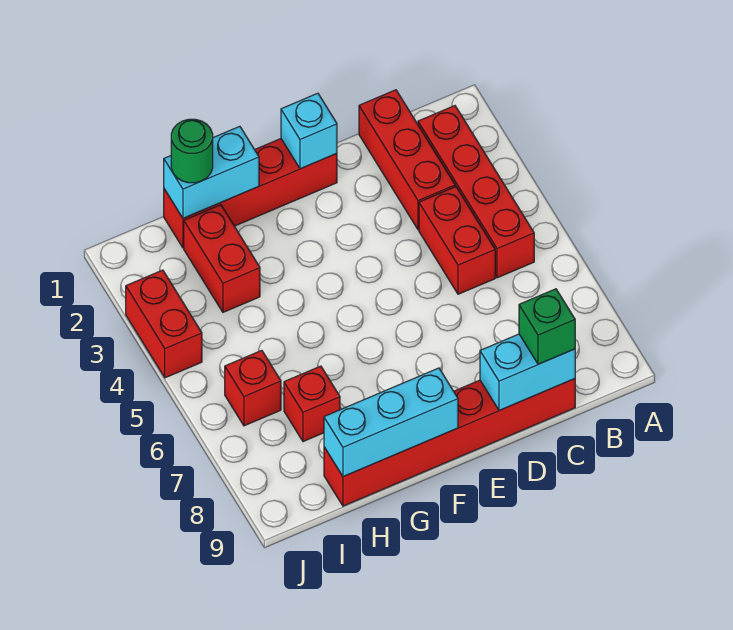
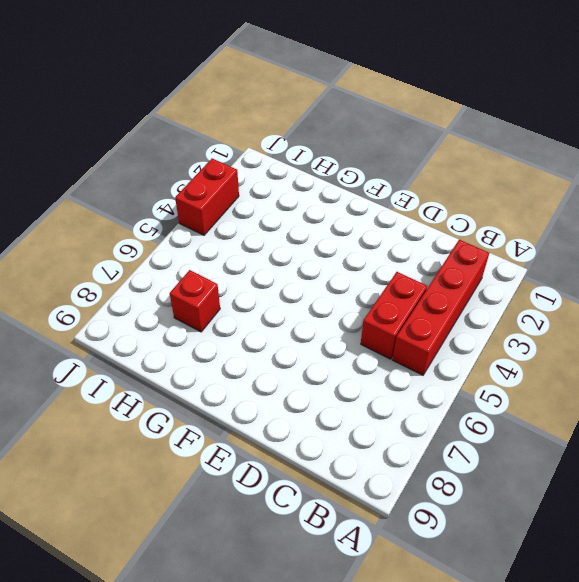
none -> red brick C1:C3 level 1
none -> red brick C9:H9 level 1
none -> red brick E1:H1 level 1

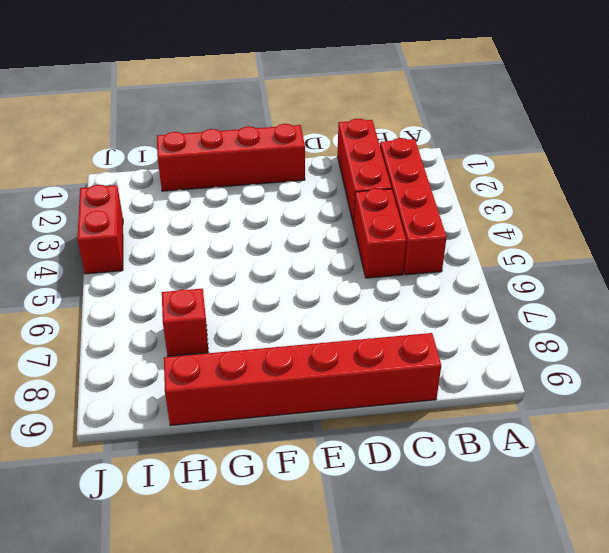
none -> red brick H2:H3 level 1
none -> red brick I6 level 1
none -> cyan brick C9:D9 level 2

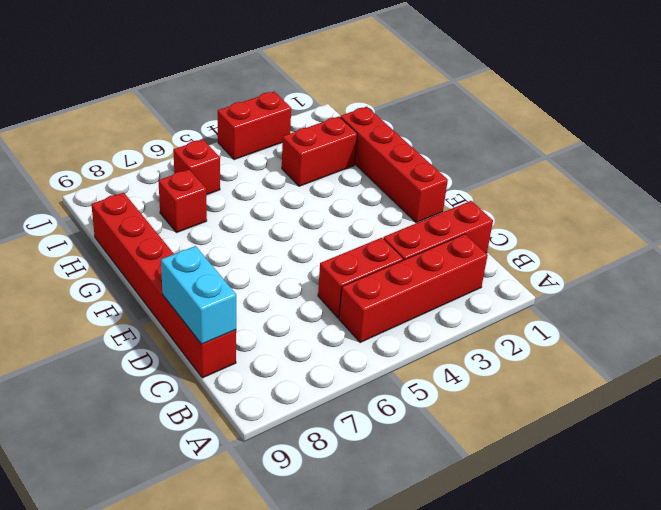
none -> cyan brick E1 level 2
none -> cyan brick F9:H9 level 2
none -> cyan brick G1:H1 level 2

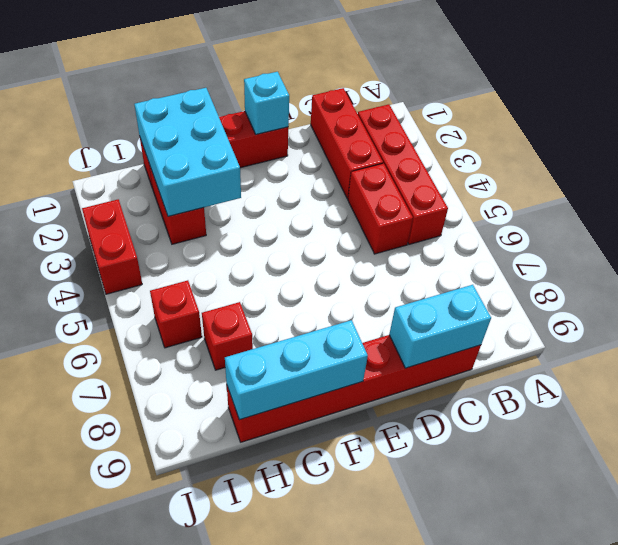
cyan brick G1:H3 level 2 -> cyan brick G1:H1 level 2
none -> green brick C9 level 3
none -> green round brick H1 level 3

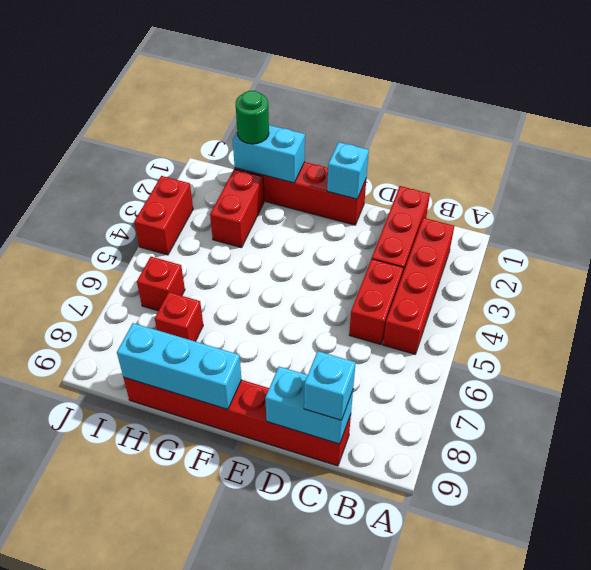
cyan brick C9 level 3 -> green brick C9 level 3

